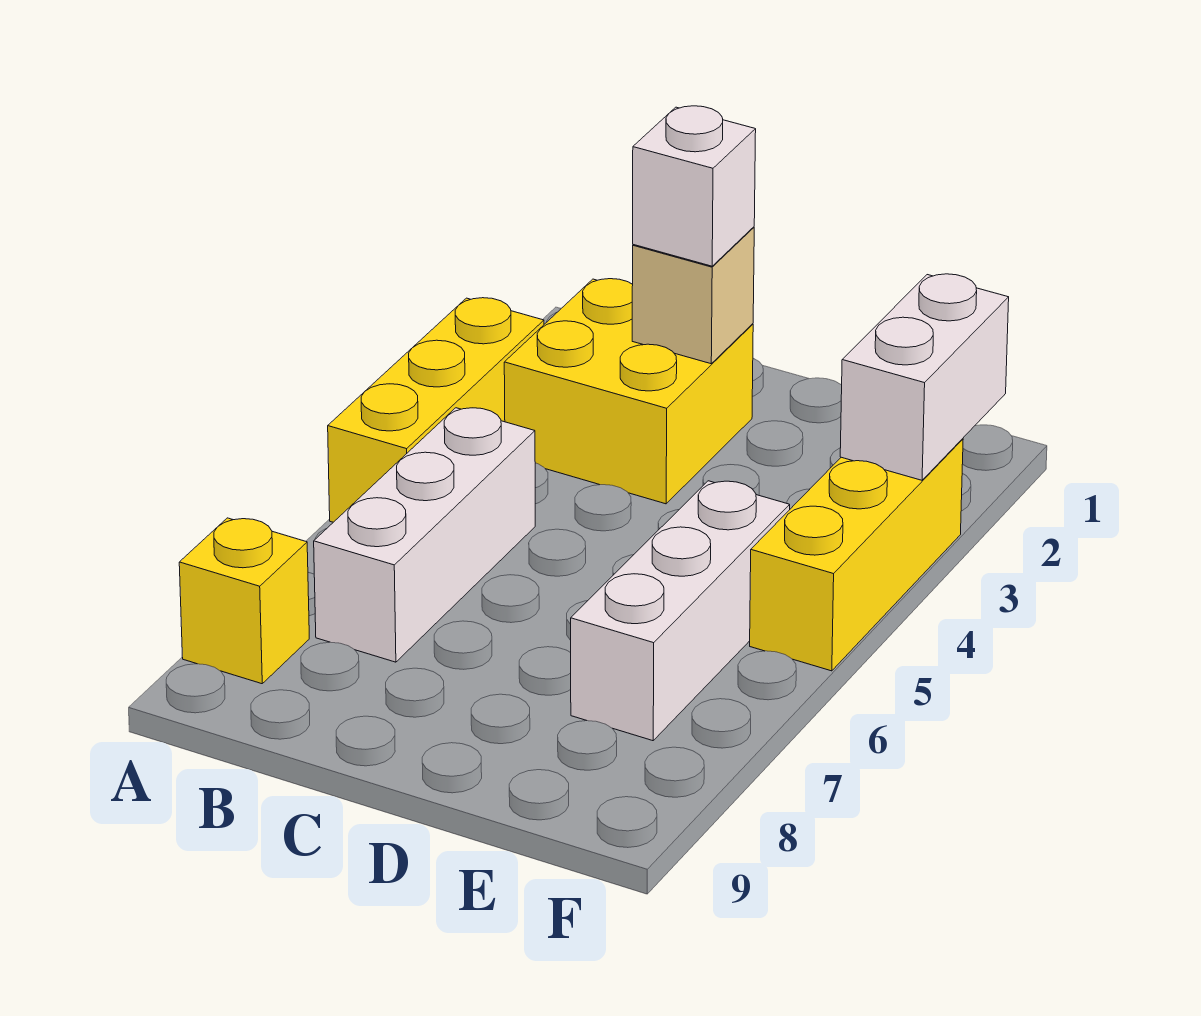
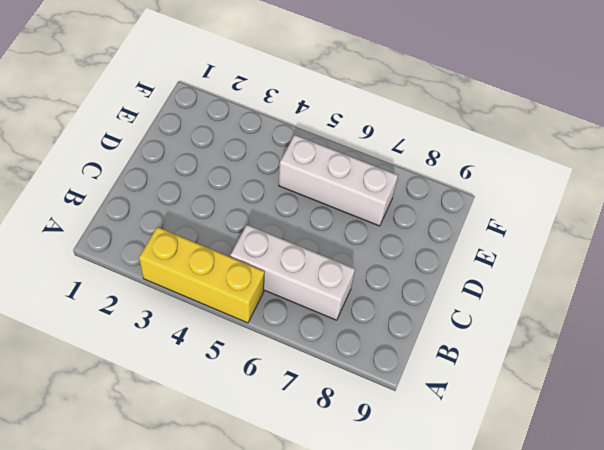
none -> yellow brick A8 level 1
none -> yellow brick B2:C3 level 1

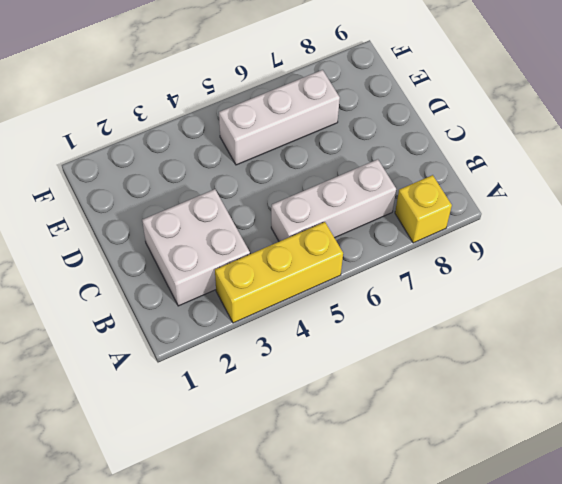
white brick B2:C3 level 1 -> yellow brick B2:C3 level 1
none -> yellow brick F3:F5 level 1
none -> tan brick C2 level 2

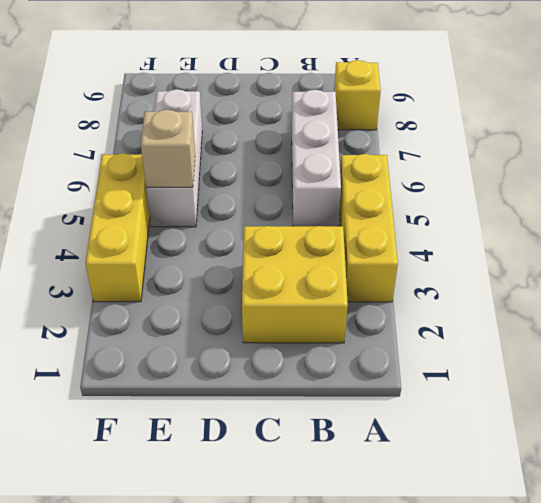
tan brick E5 level 2 -> tan brick C2 level 2
none -> white brick F2:F3 level 2
none -> white brick C2 level 3

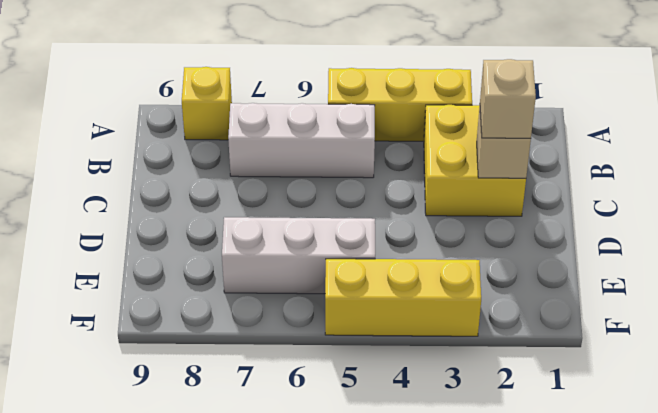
tan brick C2 level 3 -> white brick C2 level 3
none -> white brick F2:F3 level 2

